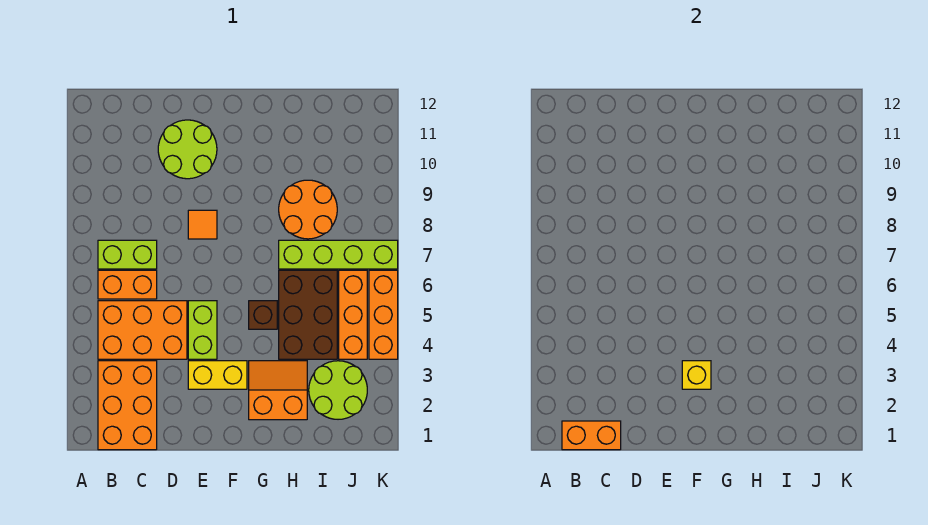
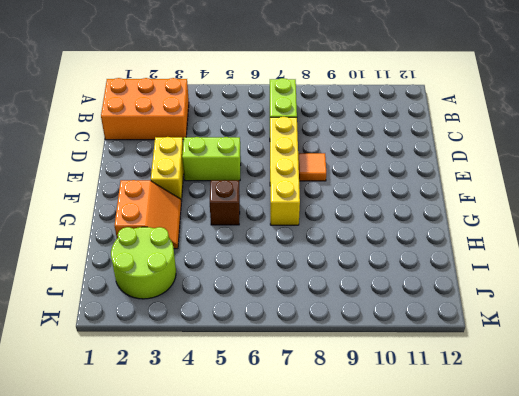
yellow brick D7:G7 level 1 -> none
none -> orange brick B4:D5 level 1
none -> orange brick B6:C6 level 1
none -> lime round brick D10:E11 level 1

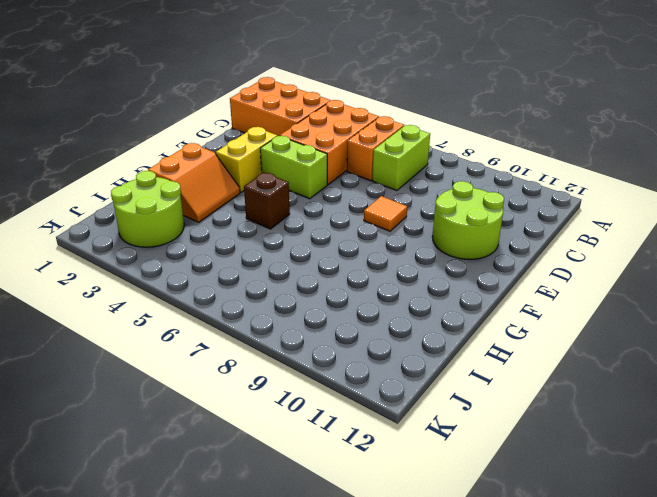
none -> brown brick H4:I6 level 1
none -> lime brick H7:K7 level 1
none -> orange round brick H8:I9 level 1

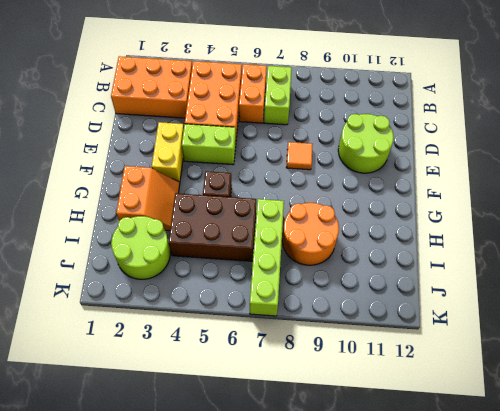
none -> orange brick J4:J6 level 1
none -> orange brick K4:K6 level 1
none -> orange brick B1:C1 level 2

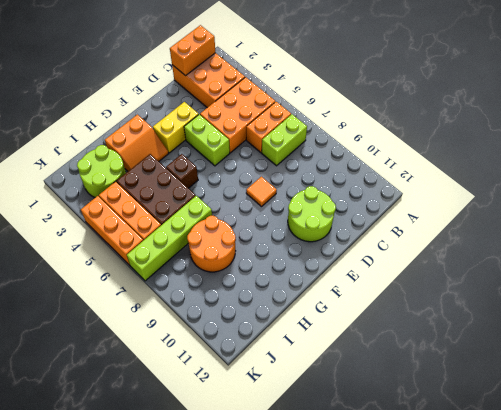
none -> yellow brick F3 level 2

